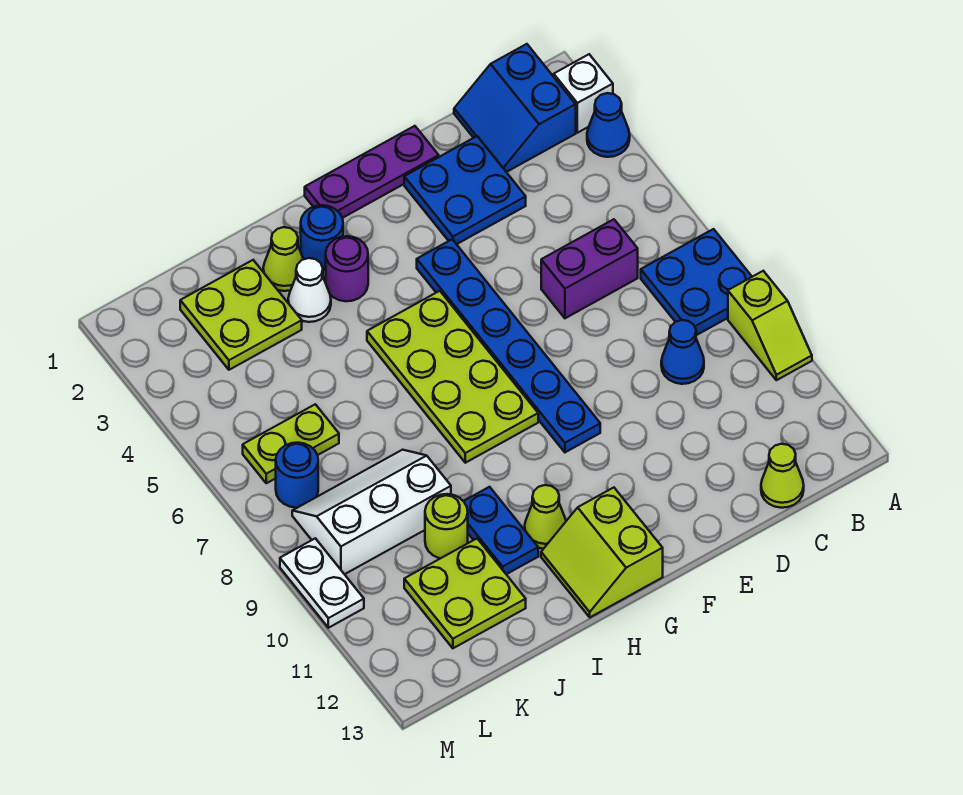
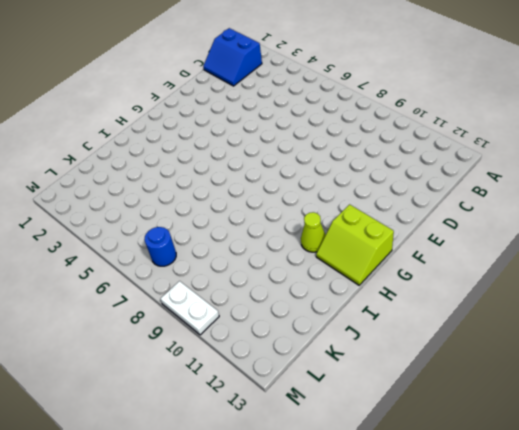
none -> white brick A2 level 1
none -> blue cone A3 level 1
none -> blue plate A7:B8 level 1

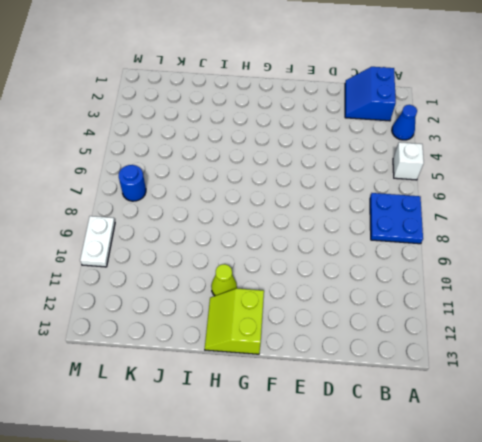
white brick A5 level 1 -> white brick A2 level 1
none -> lime slope A9:A10 level 1 top 9
none -> purple brick C6:D6 level 1
none -> blue cone C9 level 1

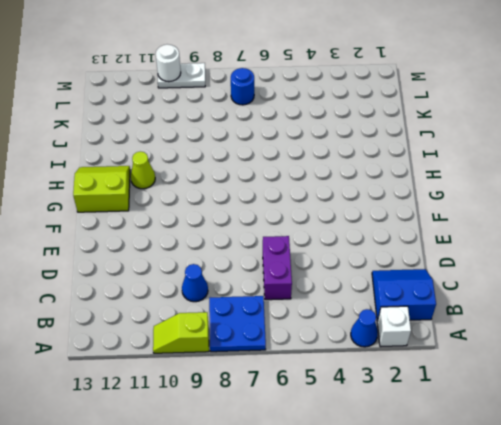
white round brick M10 level 2 -> none
none -> lime cone C13 level 1
none -> blue plate D2:E3 level 1
none -> purple plate E1:G1 level 1

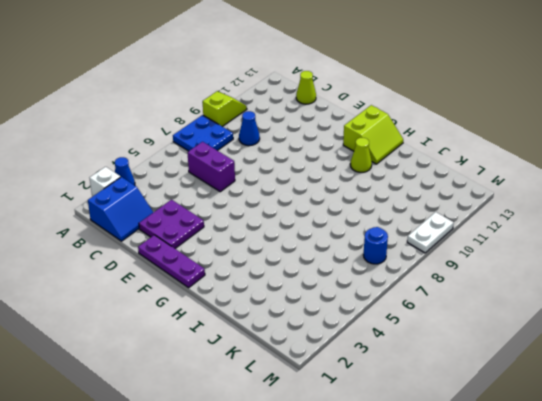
purple plate D2:E3 level 1 -> blue plate D2:E3 level 1
none -> blue plate F4:F9 level 1
none -> lime plate G5:H8 level 1
none -> blue round brick H2 level 1

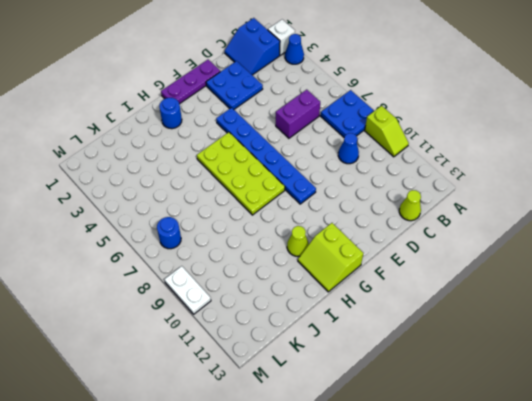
none -> purple round brick H3 level 1
none -> lime cone I2 level 1
none -> white cone I3 level 1

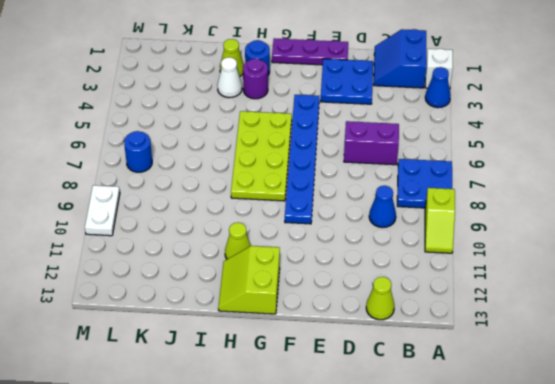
none -> blue plate I10:I11 level 1
none -> lime plate J2:K3 level 1
none -> white slope J8:L9 level 1 top 9

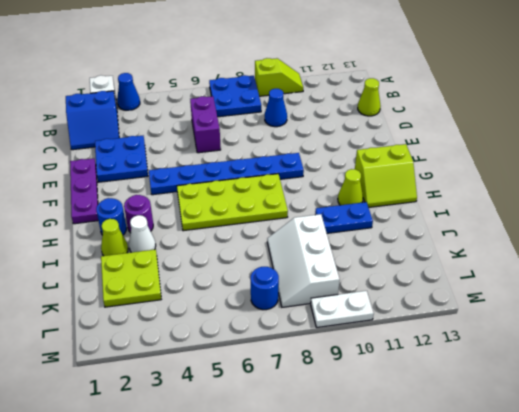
none -> lime round brick J10 level 1
none -> lime plate J11:K12 level 1
none -> lime plate K6:L6 level 1

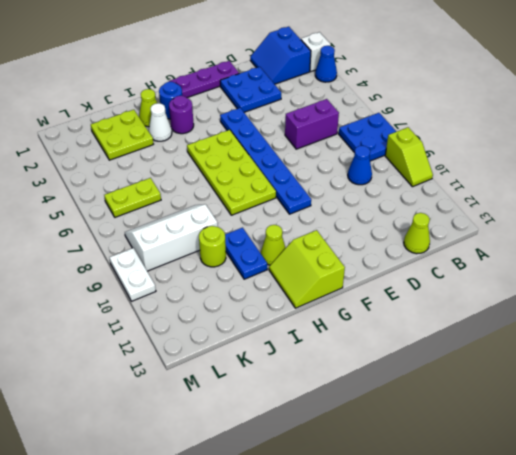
none -> lime plate J11:K12 level 1
none -> blue round brick L7 level 1

